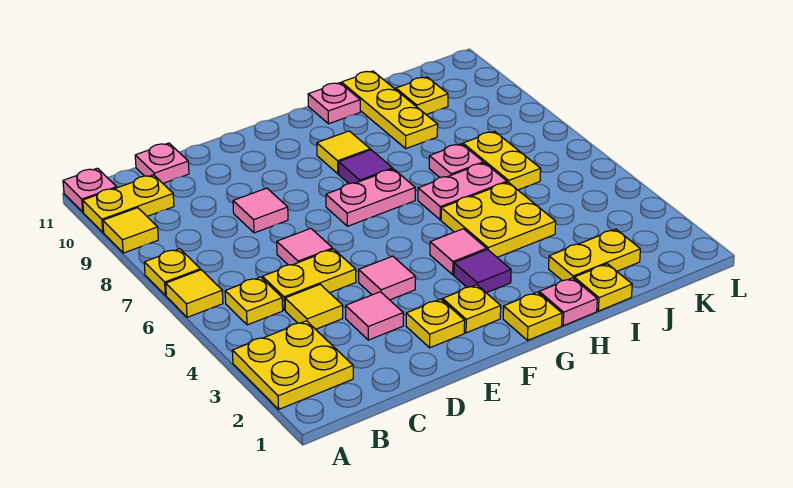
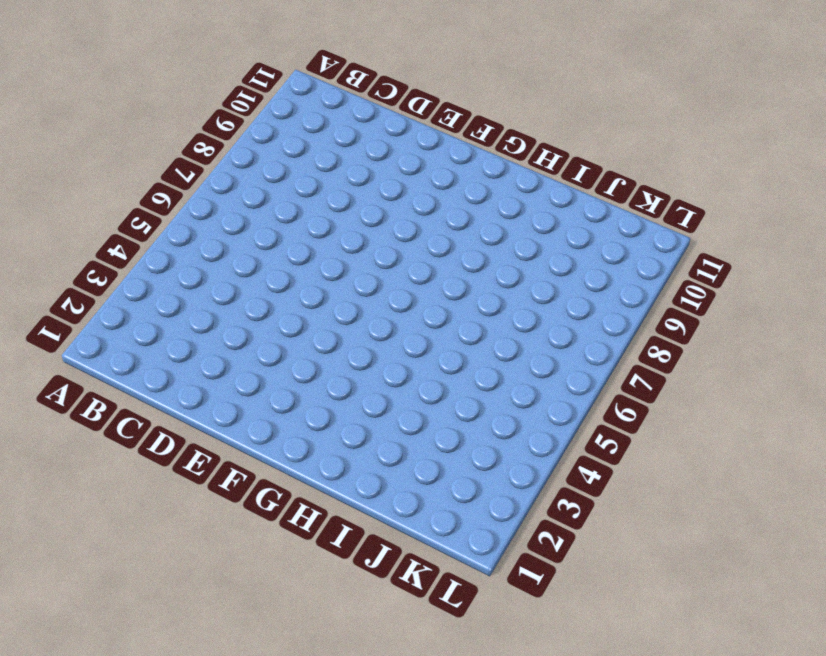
none -> yellow plate A2:B3 level 1
none -> yellow tile A6 level 1
none -> yellow plate A7 level 1
none -> yellow tile A9 level 1

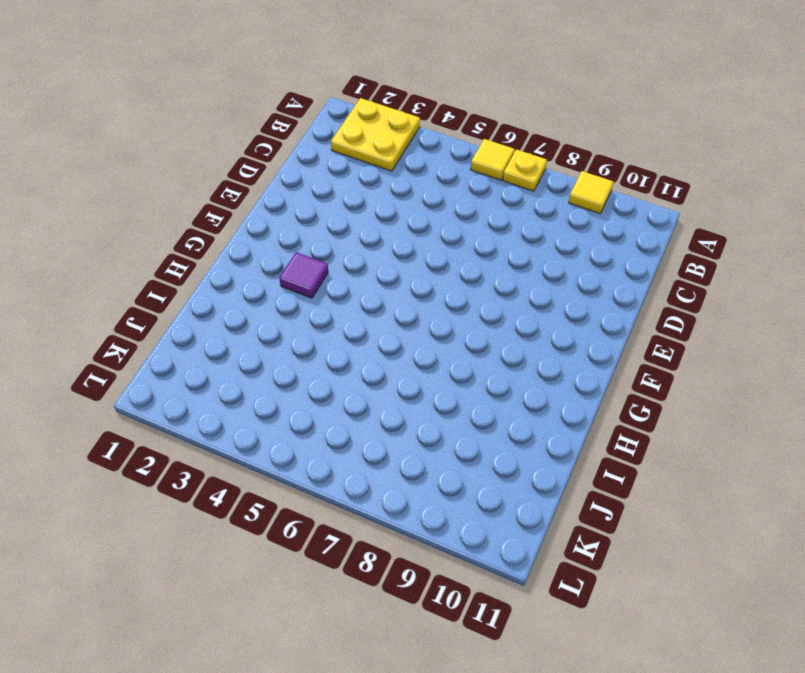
none -> yellow plate A10:B10 level 1
none -> pink plate A11 level 1
none -> yellow plate B5 level 1
none -> yellow tile C4 level 1

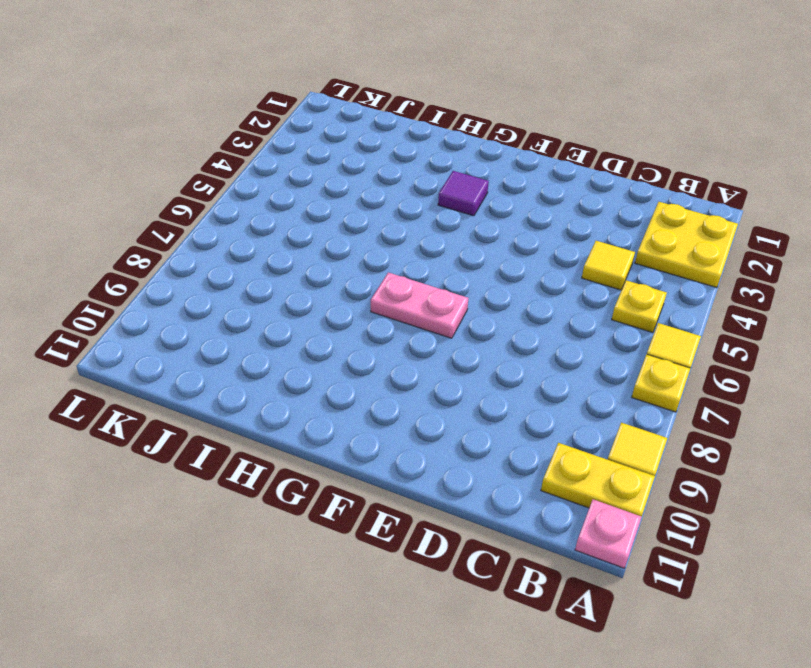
none -> yellow plate C5:D5 level 1
none -> pink plate C11 level 1
none -> pink tile D3 level 1
none -> pink tile D6 level 1

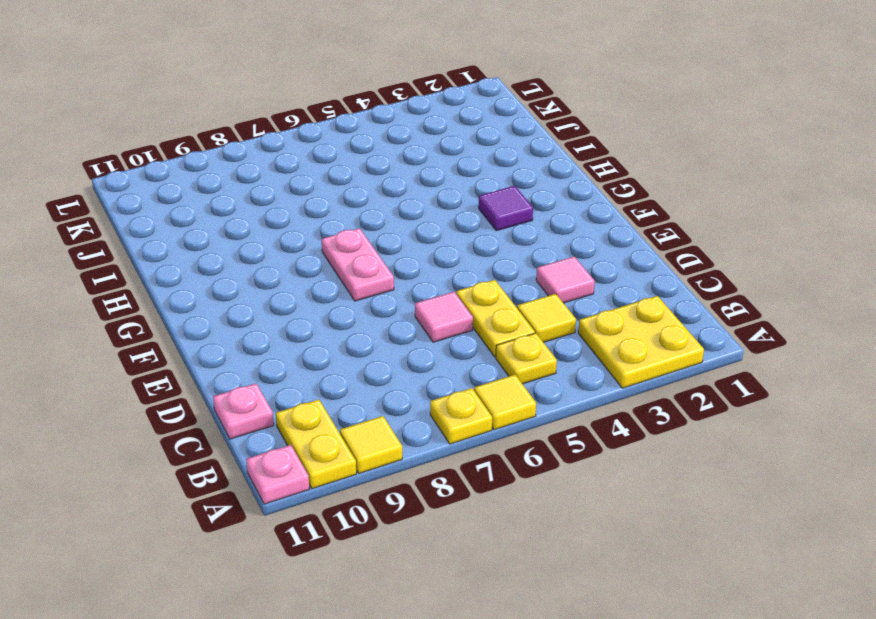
none -> pink tile D8 level 1
none -> yellow plate E2 level 1
none -> pink tile E4 level 1
none -> yellow plate F2 level 1

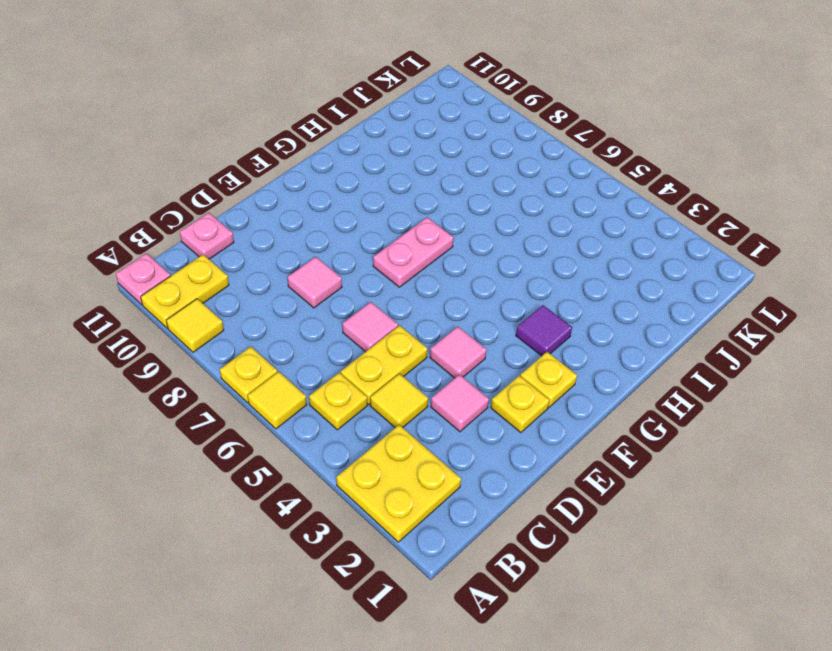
none -> yellow plate G1 level 1
none -> pink tile G4 level 1
none -> purple tile G8 level 1
none -> yellow tile G9 level 1

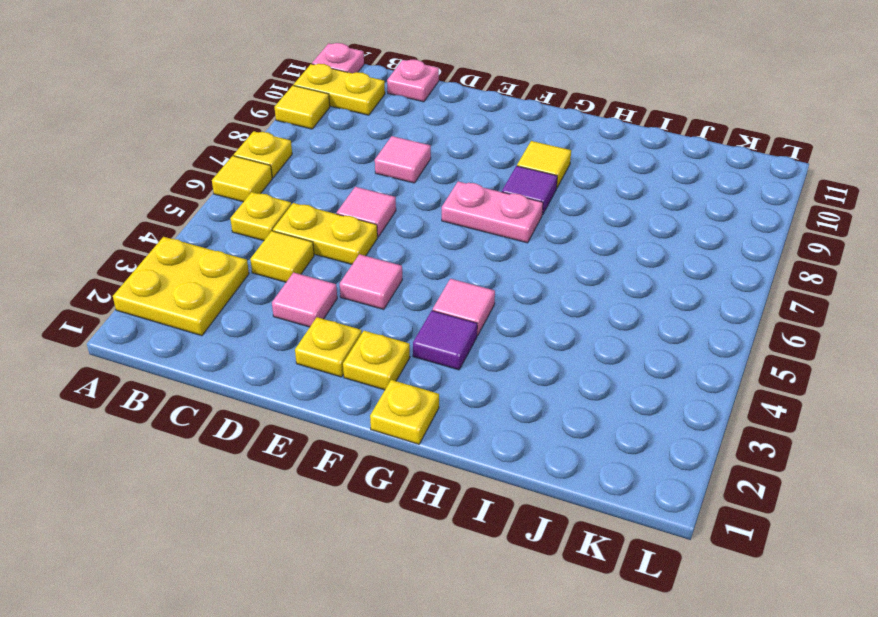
none -> pink plate H1 level 1
none -> yellow plate H4:I5 level 1
none -> pink plate H6:I6 level 1
none -> pink plate H11 level 1

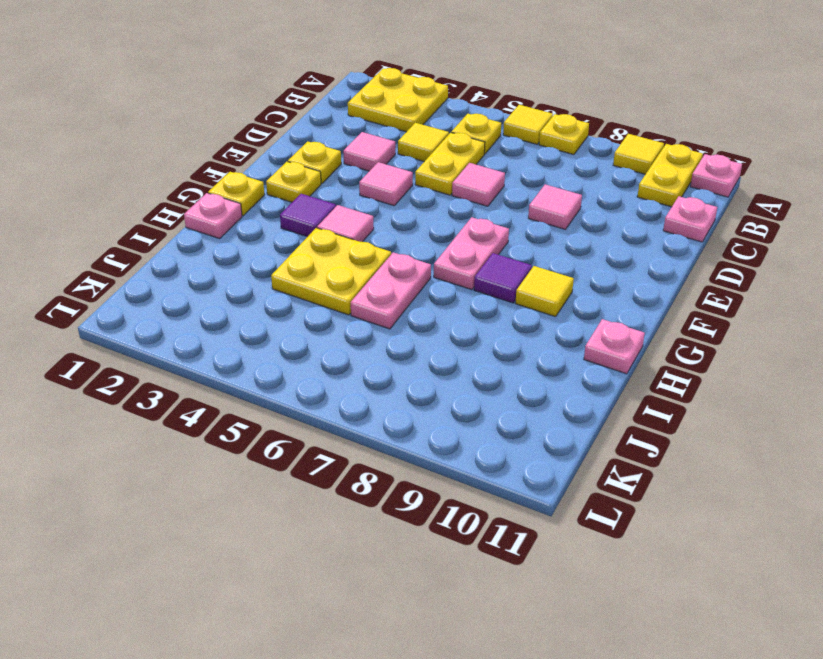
none -> yellow plate I1 level 1
none -> yellow plate I2:J2 level 1
none -> pink plate I7 level 1
none -> yellow plate I9:I11 level 1

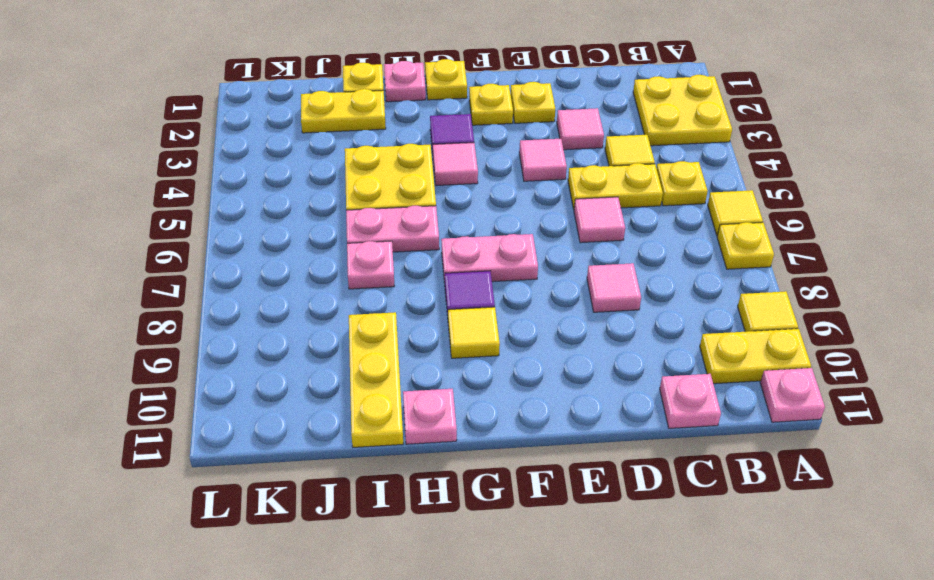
none -> yellow plate J6:J7 level 1
none -> yellow plate J10 level 1

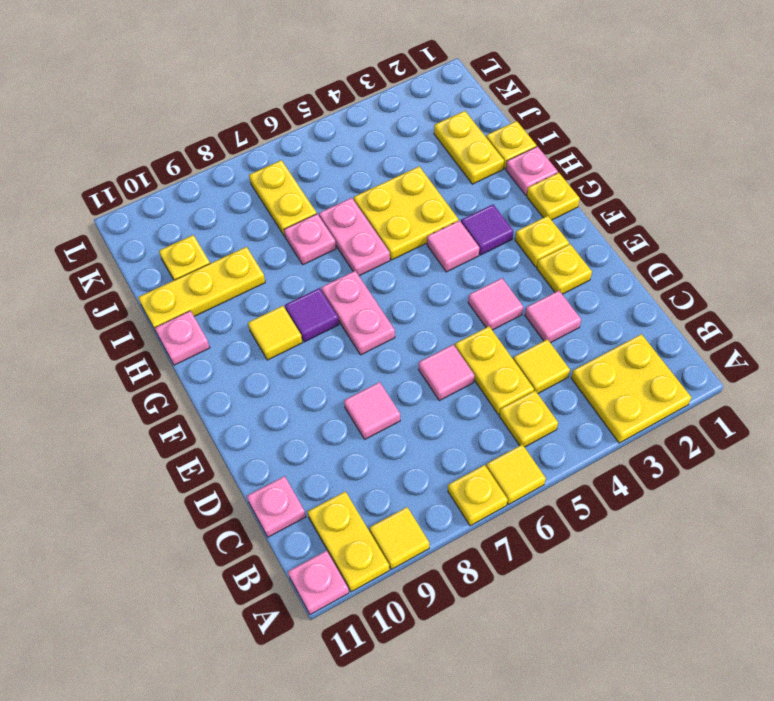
yellow plate J7:K7 level 1 -> yellow plate J6:J7 level 1

